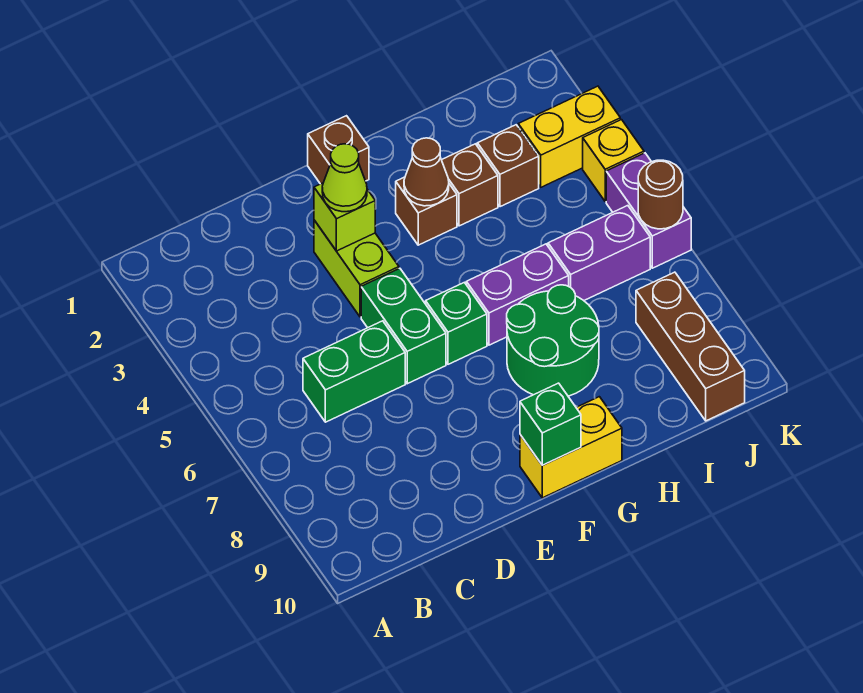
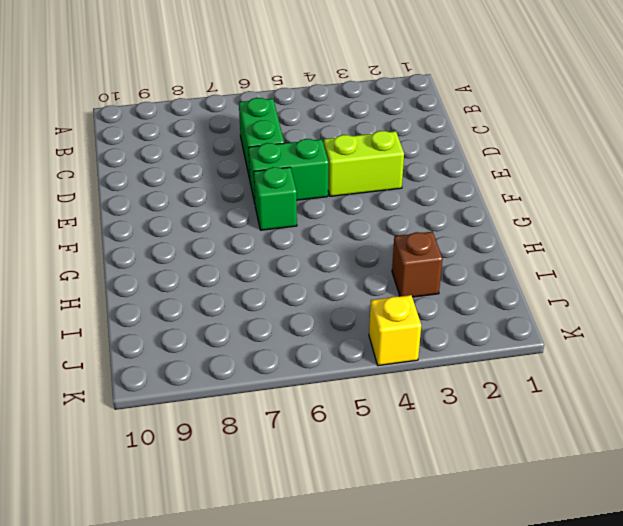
none -> brown brick F1 level 1
none -> yellow brick F10:G10 level 1
none -> brown brick G3 level 1

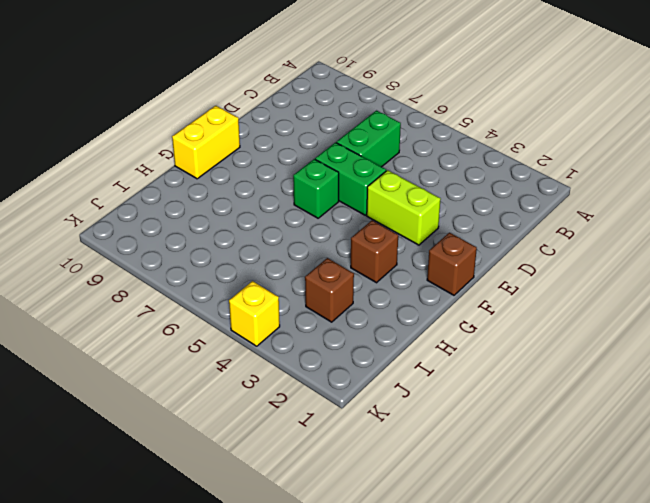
none -> purple brick G6:H6 level 1
none -> green round brick G7:H8 level 1
none -> brown brick H3 level 1

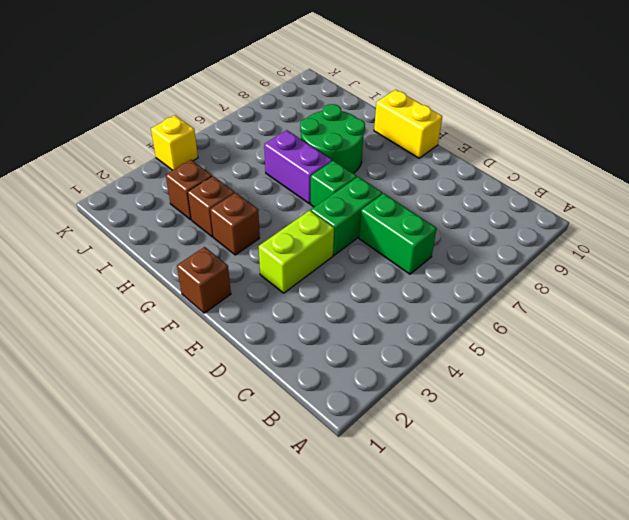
none -> purple brick I6:J6 level 1
none -> yellow brick J3:K3 level 1
none -> brown brick J8:J10 level 1

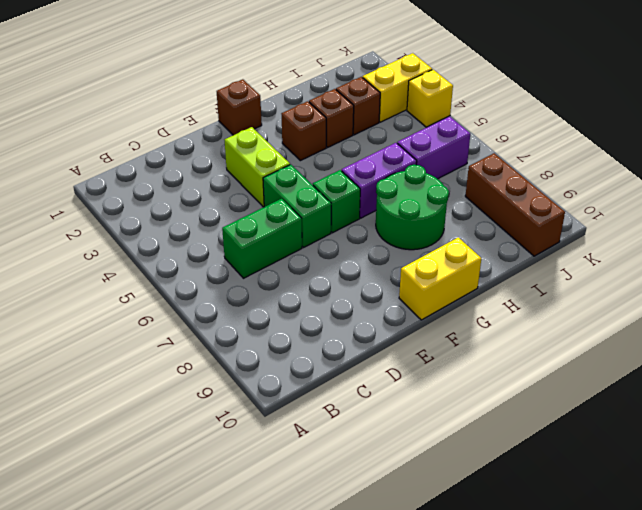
none -> purple brick K5:K6 level 1
none -> lime brick E3 level 2
none -> green brick F10 level 2

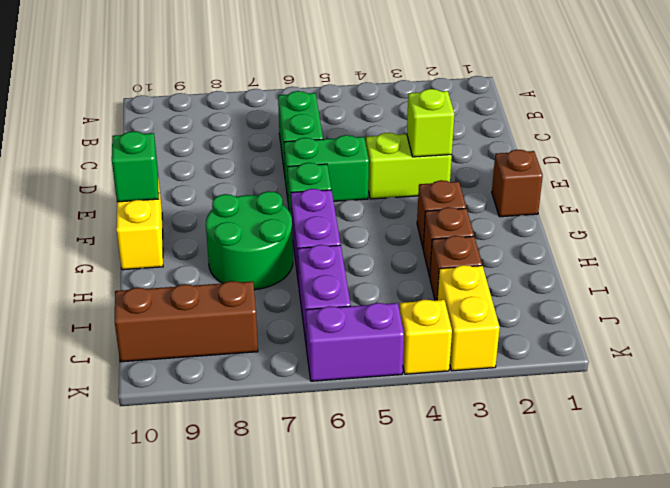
none -> brown cone G3 level 2
none -> brown round brick K6 level 2
none -> lime cone E3 level 3

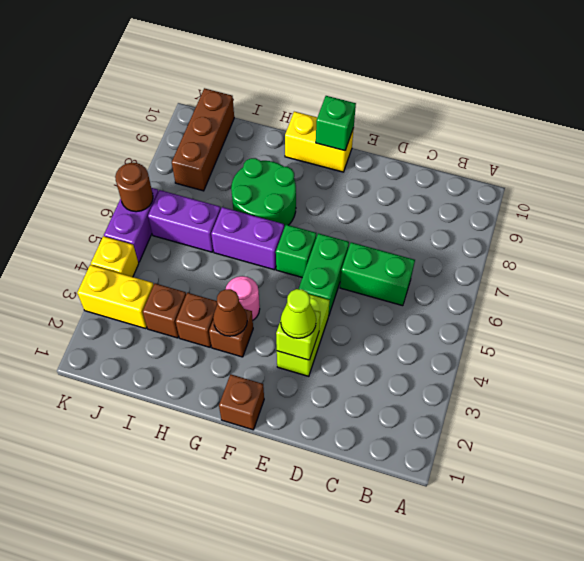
pink round brick G4 level 1 -> none

